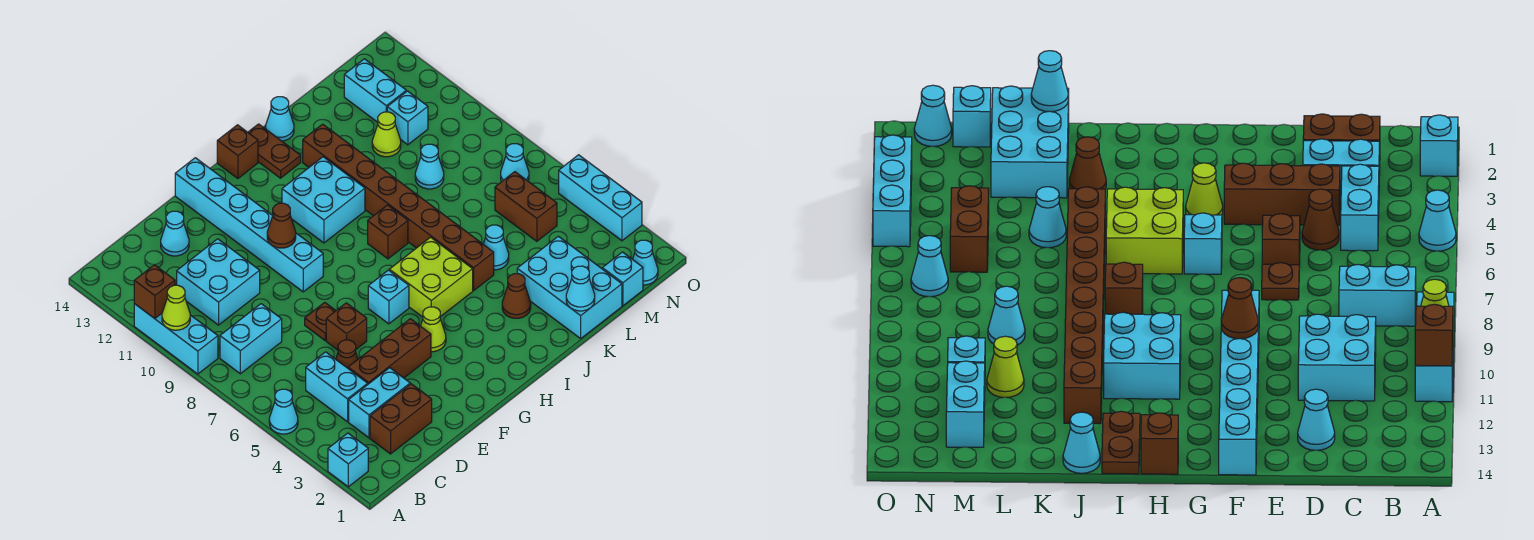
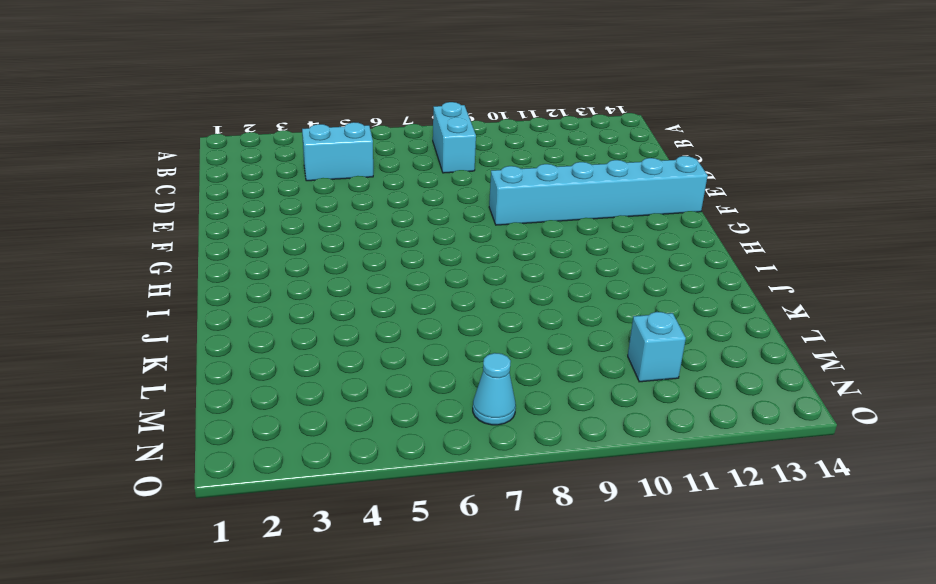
none -> cyan brick A2 level 1
none -> cyan cone A5 level 1
none -> cyan brick A9:A11 level 1
none -> brown brick C2:D2 level 1

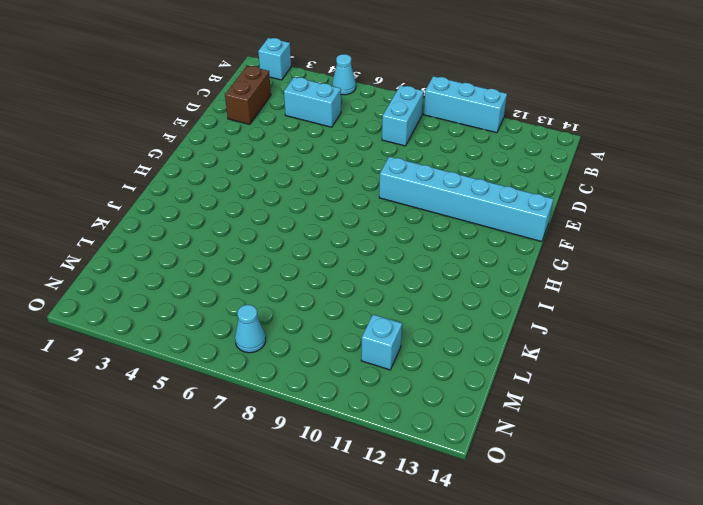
none -> cyan brick C3:D3 level 1
none -> cyan brick C10:D11 level 1
none -> brown brick D4:F4 level 1
none -> brown cone D5 level 1

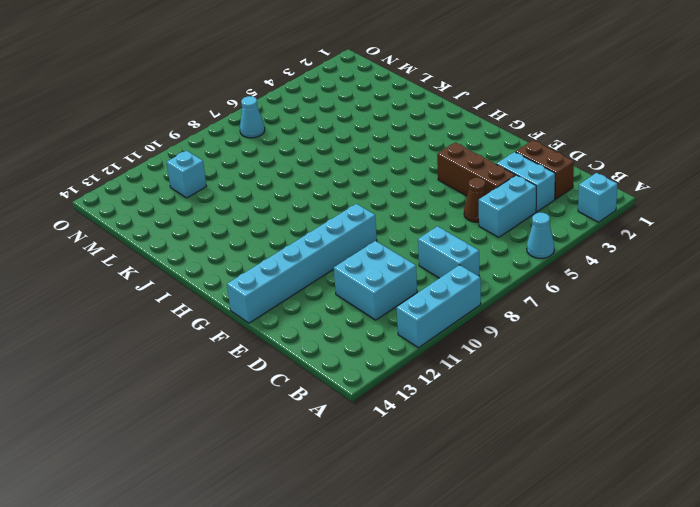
none -> cyan cone D13 level 1
none -> brown brick E6 level 1
none -> brown plate E7 level 1
none -> lime cone G4 level 1

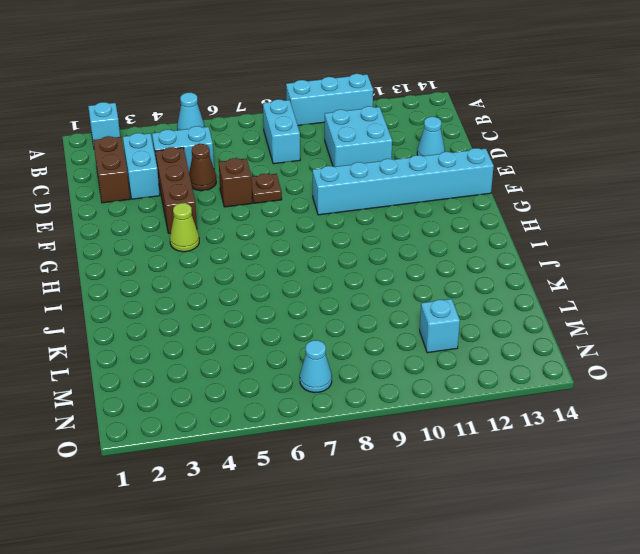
none -> cyan brick G6 level 1
none -> lime brick H5:I6 level 1
none -> cyan brick H10:I11 level 1
none -> brown brick H14 level 1

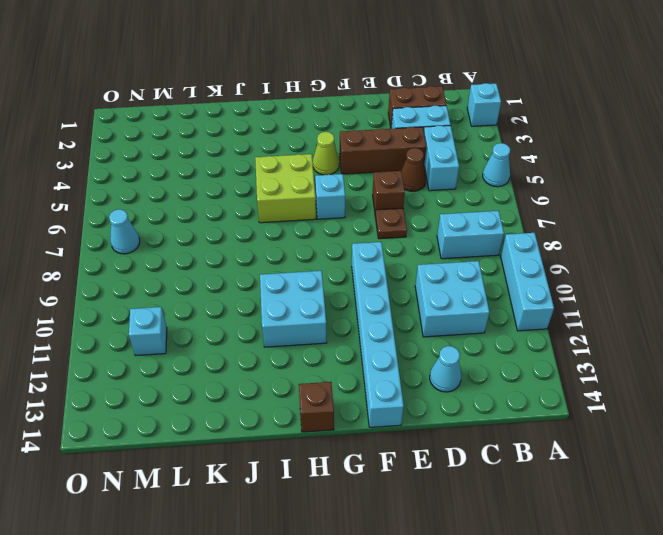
none -> brown brick I8 level 1
none -> brown plate I13:I14 level 1
none -> brown cone J3 level 1
none -> brown brick J5:J12 level 1

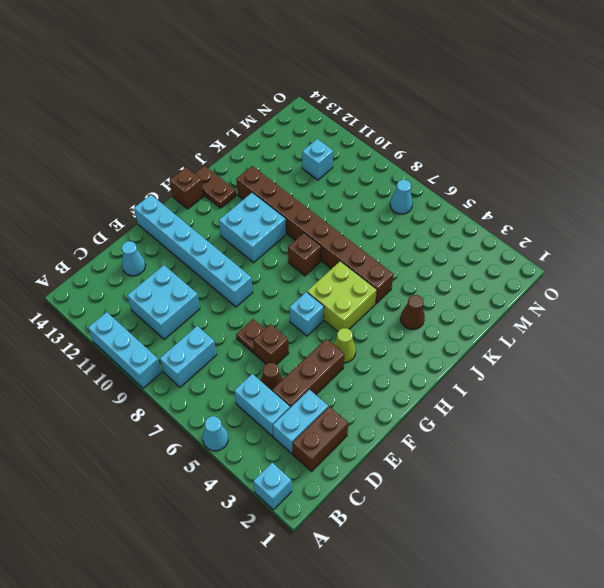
none -> cyan cone J14 level 1
none -> cyan brick K1:L3 level 1
none -> cyan cone K5 level 1
none -> cyan cone L9 level 1

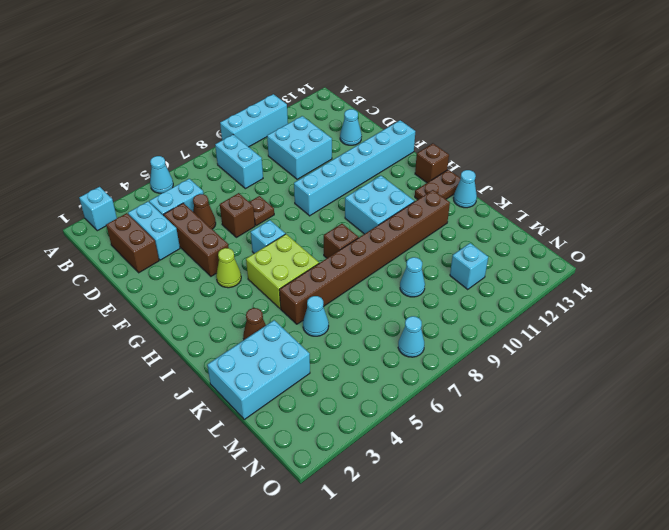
none -> lime cone L11 level 1
none -> cyan brick M1 level 1
none -> brown brick M5:M6 level 1
none -> cyan brick M12:M13 level 1

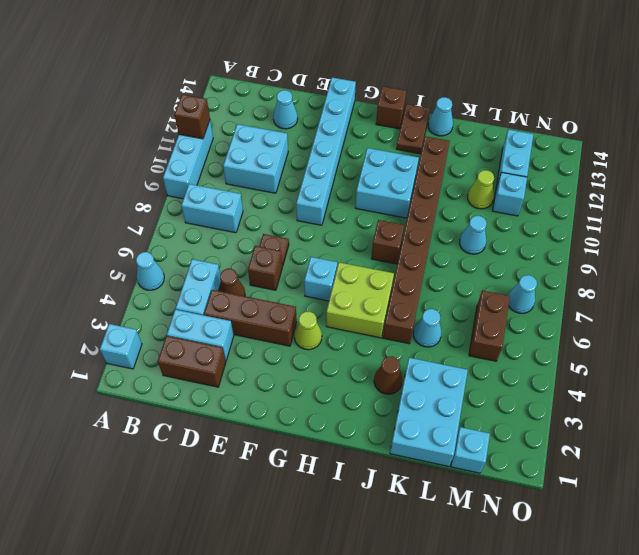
none -> cyan cone N1 level 1
none -> cyan brick O3:O5 level 1
none -> lime cone A10 level 2
none -> brown cone F10 level 2

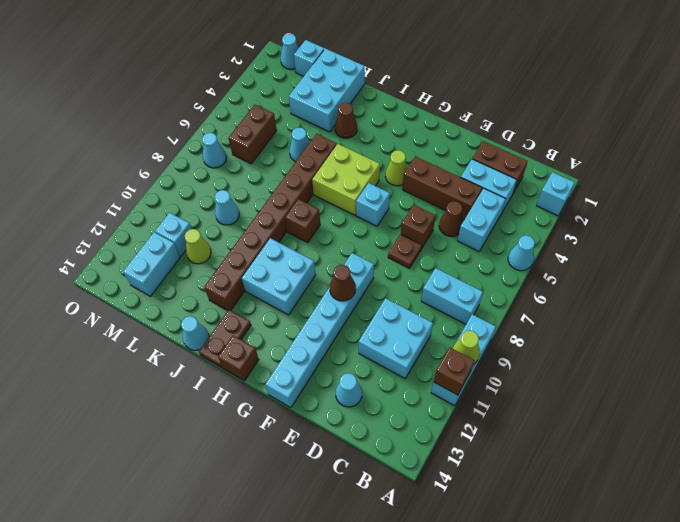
none -> cyan brick O3:O5 level 1
none -> cyan cone K1 level 2

